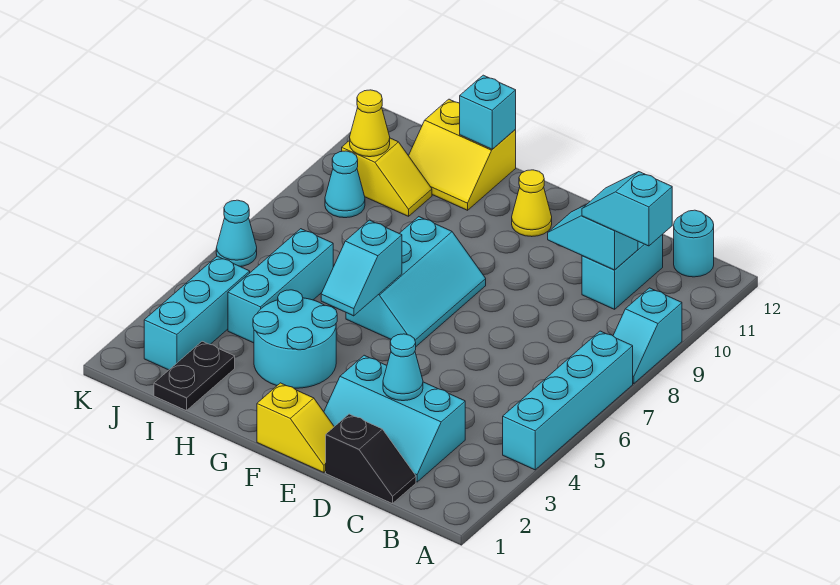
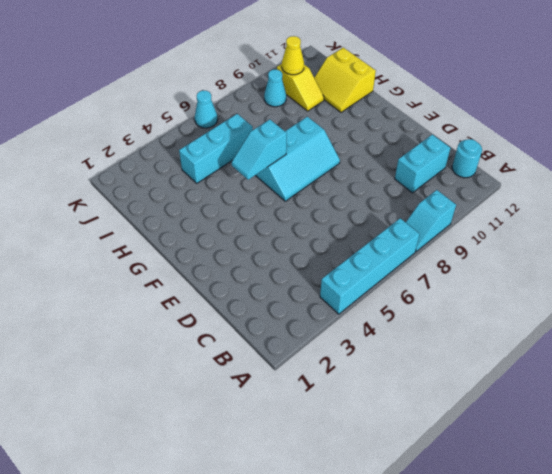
none -> black slope C1:D1 level 1 top D
none -> cyan slope C2:E3 level 1 top 3
none -> yellow slope E1:F1 level 1 top F

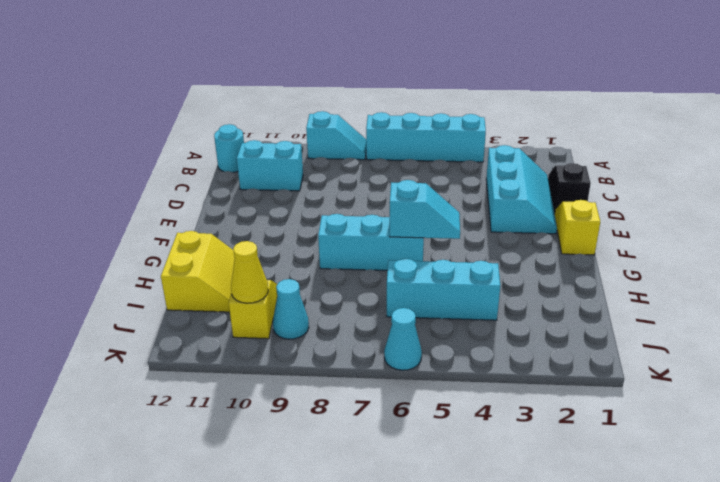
none -> yellow cone F11 level 1
none -> cyan round brick G3:H4 level 1
none -> black plate I1:I2 level 1

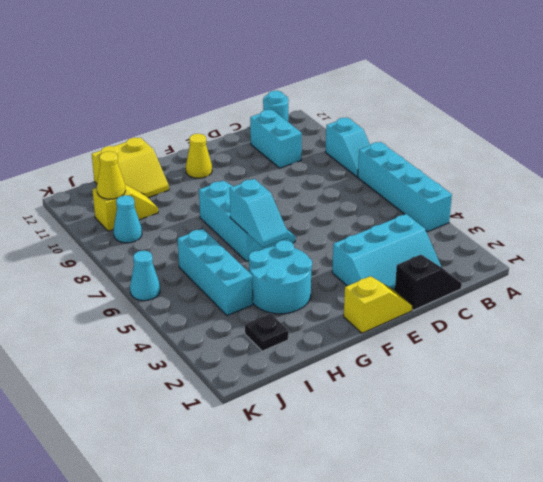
black plate I2 level 1 -> black plate I1:I2 level 1
none -> cyan brick J2:J4 level 1
none -> cyan slope C10:D10 level 2 top C
none -> cyan cone D3 level 2

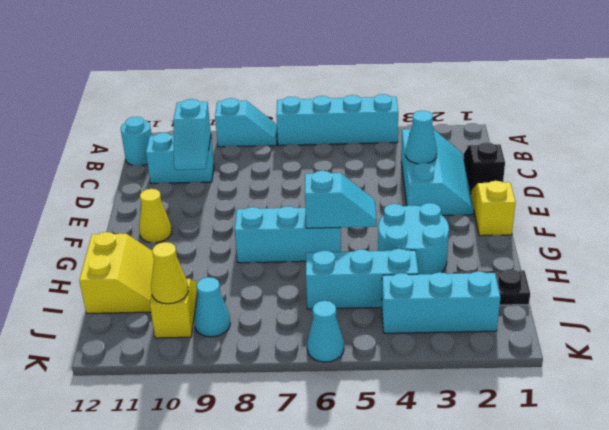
none -> cyan brick H12 level 2
none -> cyan slope B10:C10 level 3 top B

